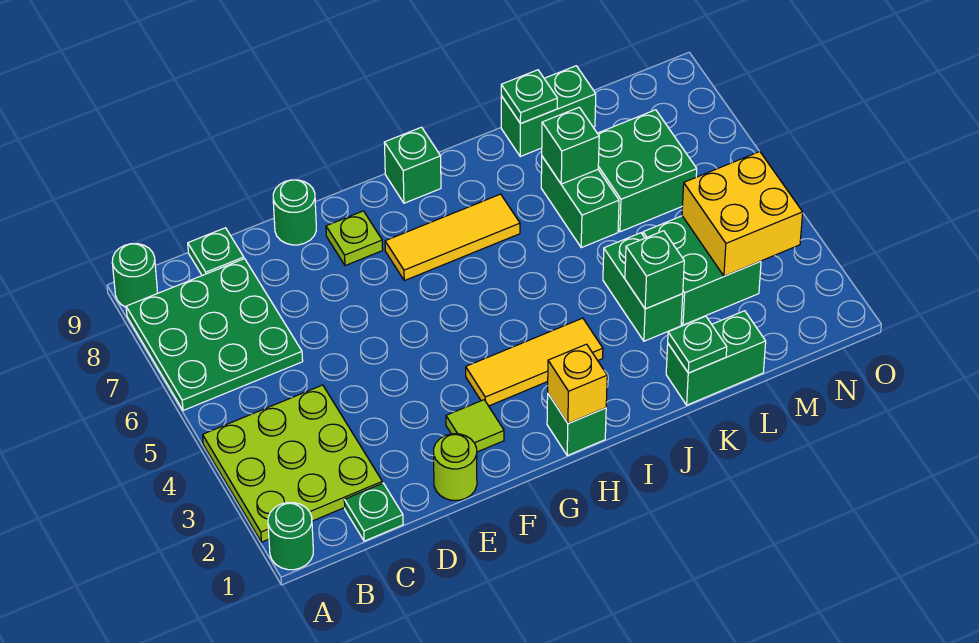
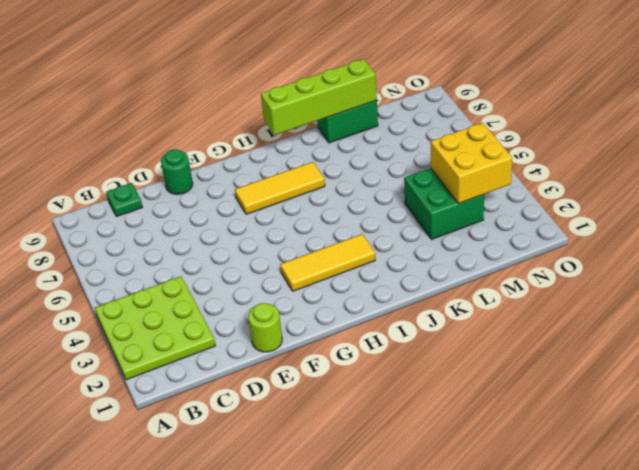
lime brick I9:L9 level 2 -> green plate K9 level 2
none -> green round brick A1 level 1
none -> green plate A6:C8 level 1
none -> green round brick A9 level 1

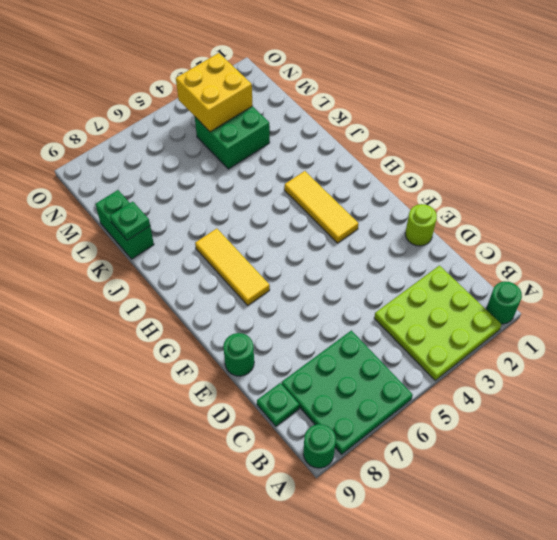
none -> green plate C1 level 1
none -> lime tile F2 level 1
none -> lime plate F8 level 1

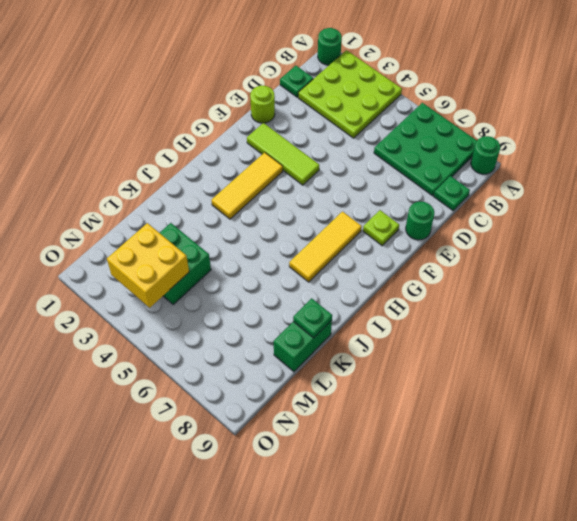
lime tile F2:F4 level 1 -> lime tile F2 level 1
none -> green brick H1 level 1
none -> green brick H9 level 1
none -> green brick K1:L1 level 1

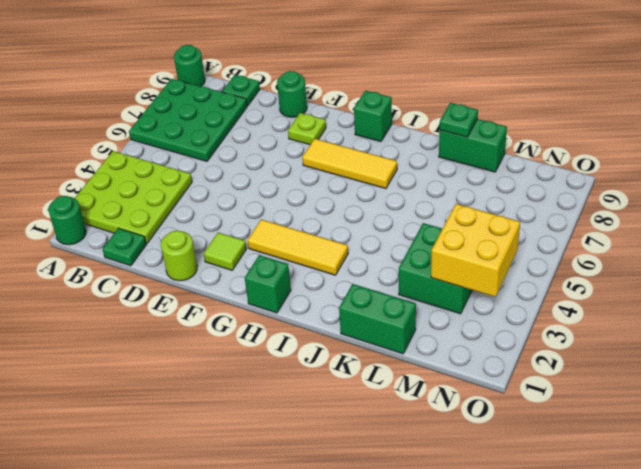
none -> green brick K3:K4 level 1
none -> green brick K6:K7 level 1
none -> green brick L6:M7 level 1

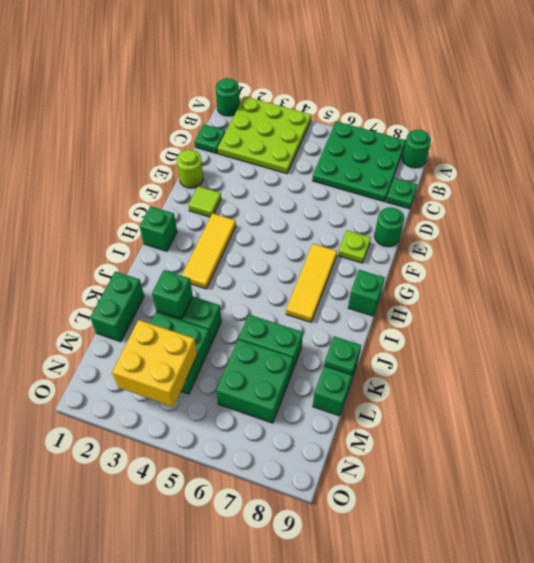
none -> yellow brick H1 level 2
none -> green plate K1 level 2
none -> green brick K7 level 2

